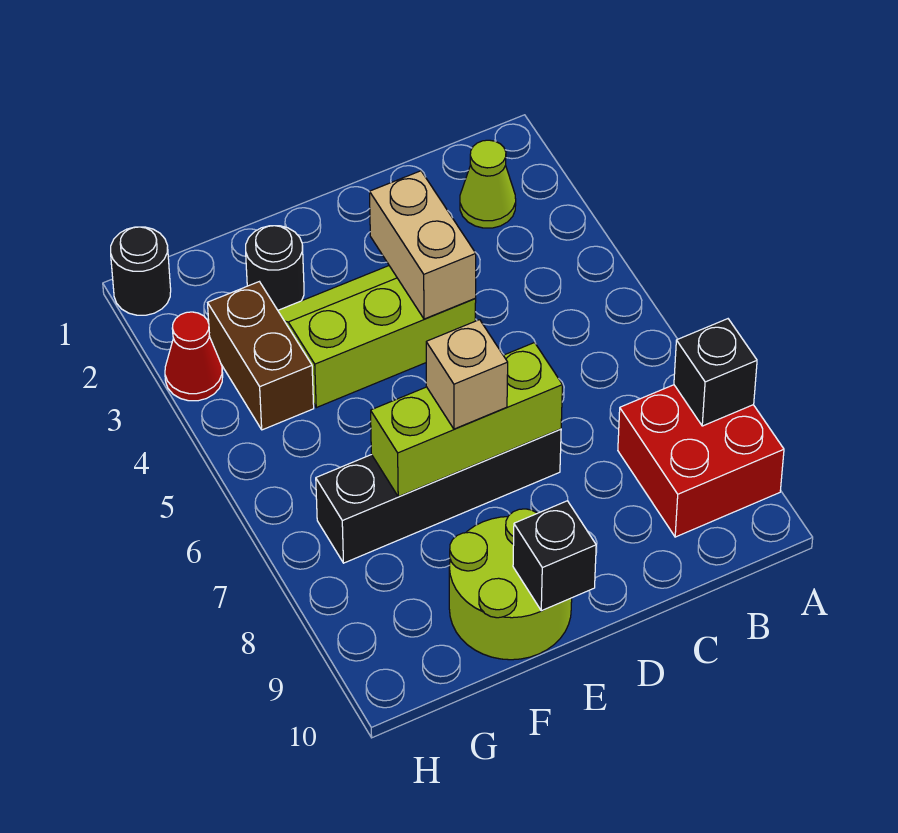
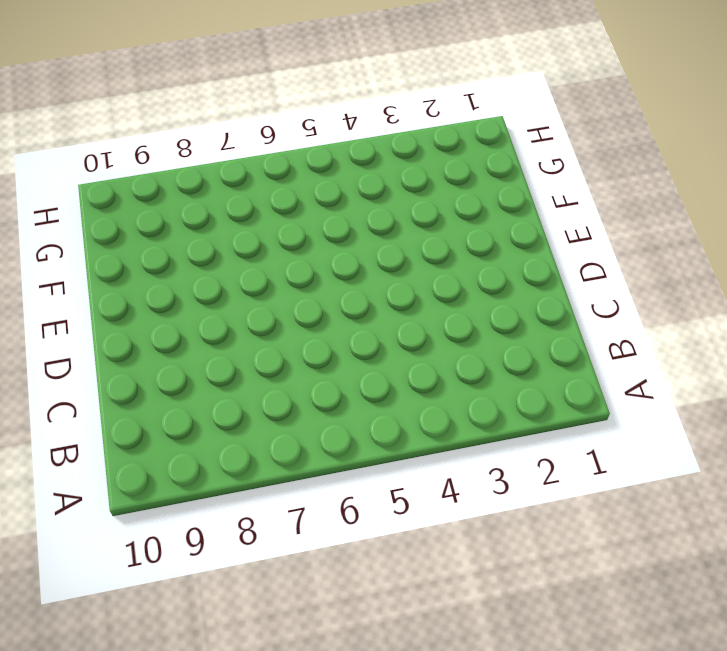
none -> red brick A8:B9 level 1
none -> lime cone B2 level 1
none -> lime slope D3:F4 level 1 top 4

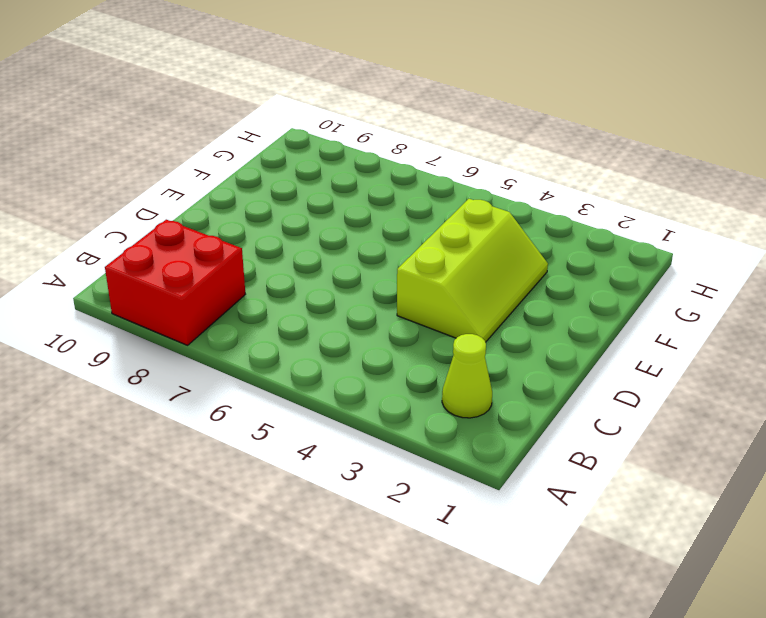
none -> black brick D7:G7 level 1
none -> lime round brick E9:F10 level 1
none -> black round brick F2 level 1

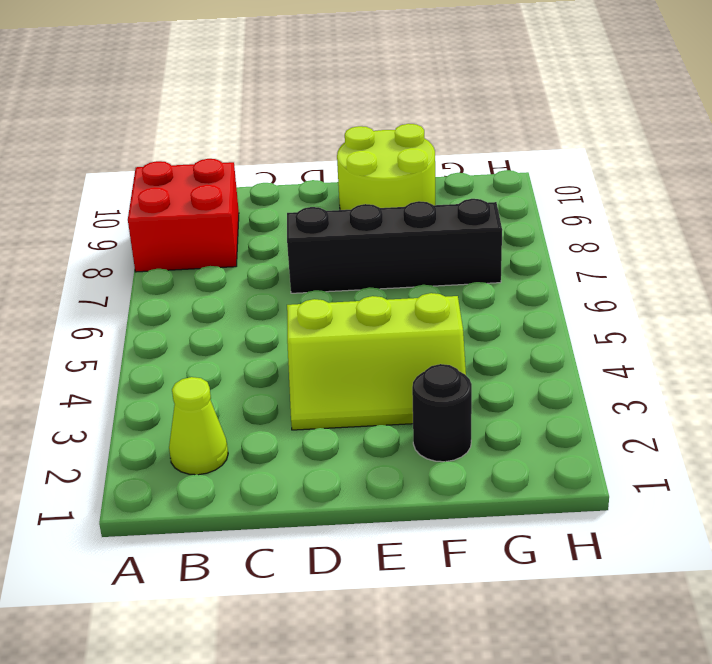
none -> brown brick G3:G4 level 1
none -> black round brick H1 level 1
none -> red cone H3 level 1

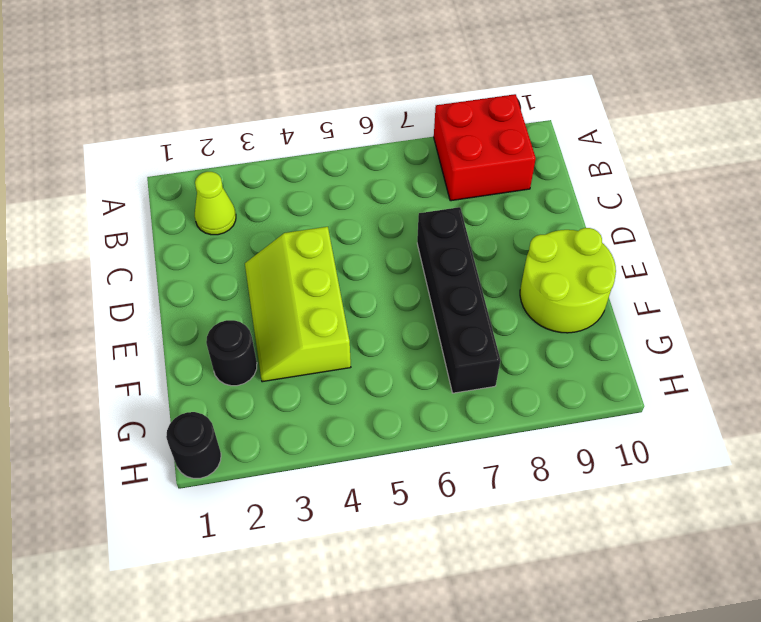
none -> brown brick G3:G4 level 1
none -> red cone H3 level 1
none -> black brick A8 level 2

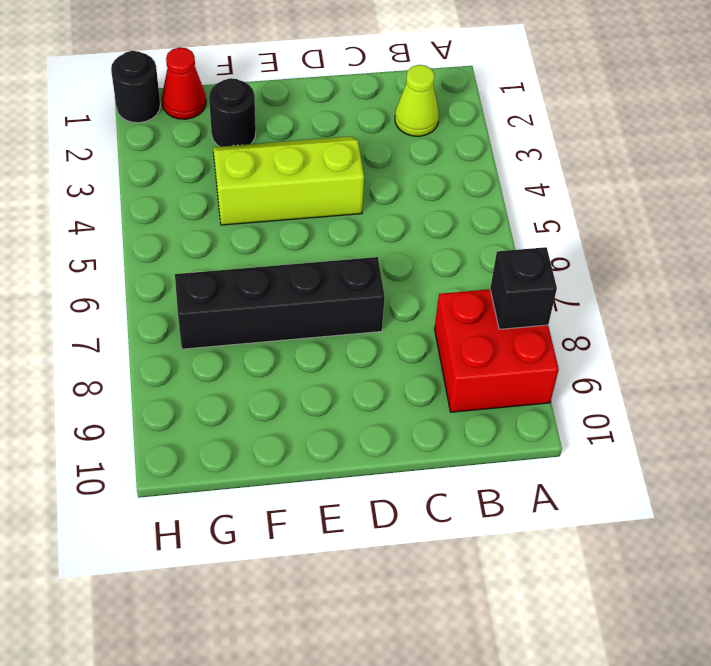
red cone G1 level 1 -> red cone H3 level 1
none -> lime round brick E9:F10 level 1
none -> brown brick G3:G4 level 1
none -> tan brick D3:D4 level 2

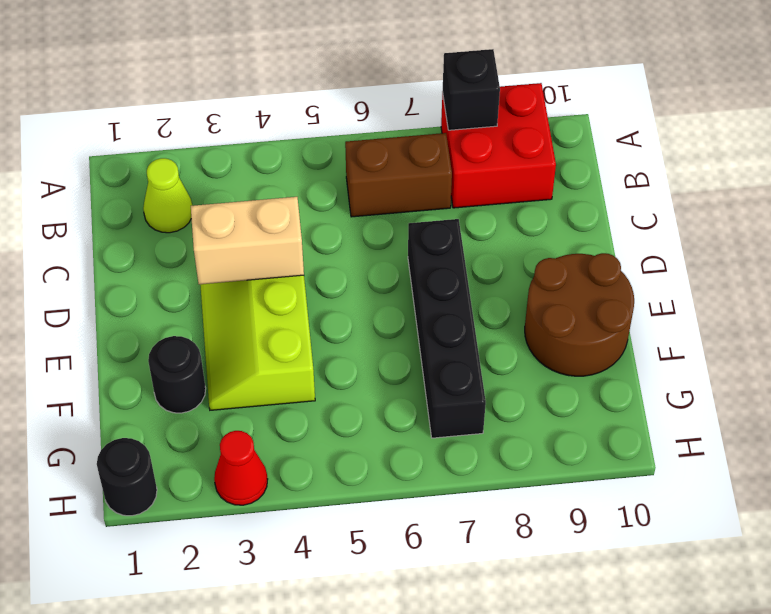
brown brick B6:B7 level 1 -> brown brick G3:G4 level 1
brown round brick E9:F10 level 1 -> lime round brick E9:F10 level 1
none -> lime brick D7:F7 level 2
none -> black brick E10 level 2
none -> tan brick E7 level 3

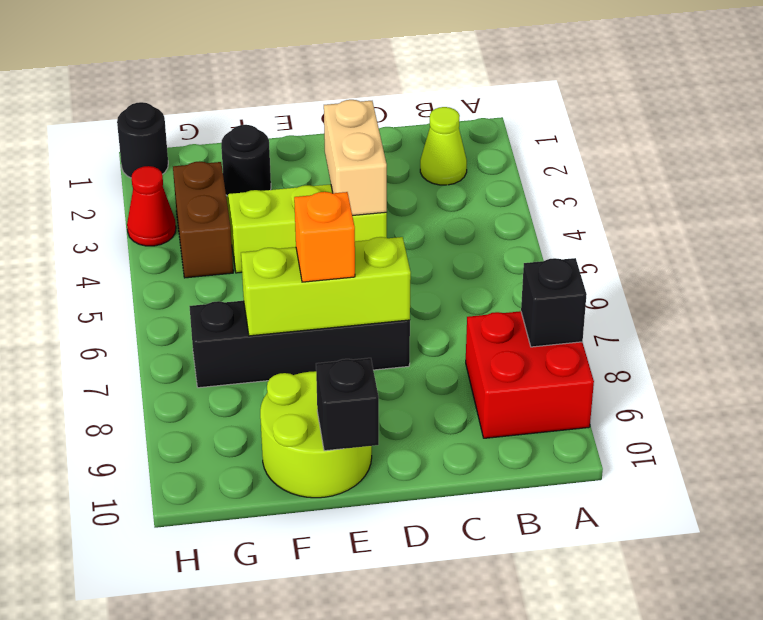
orange brick E7 level 3 -> tan brick E7 level 3

